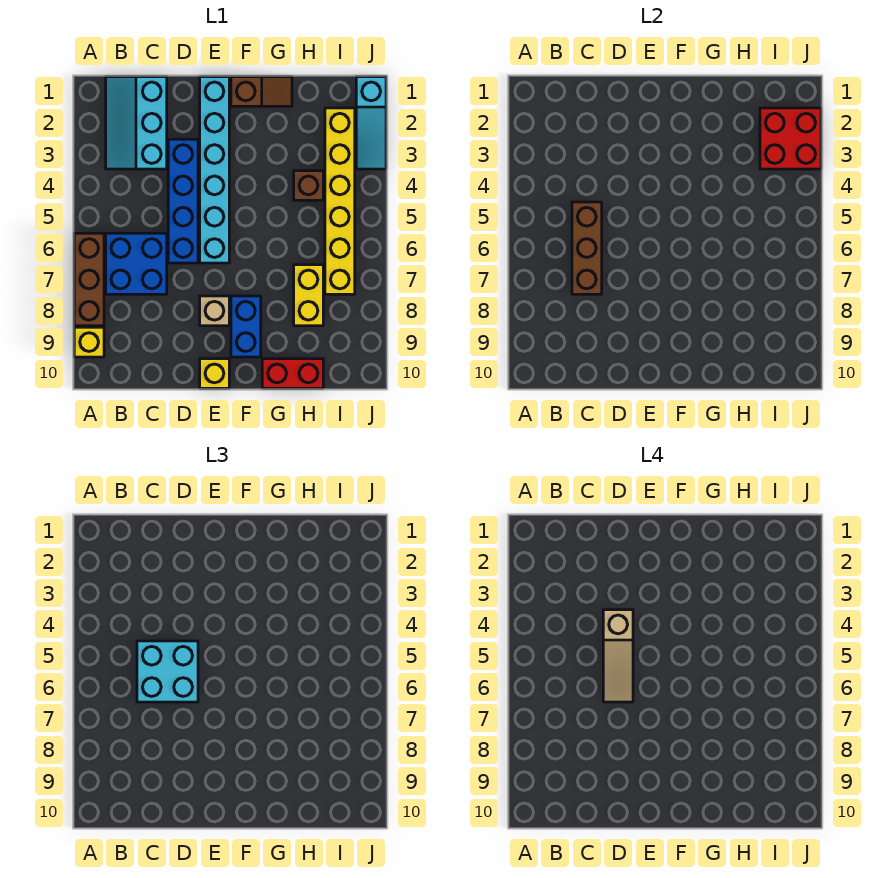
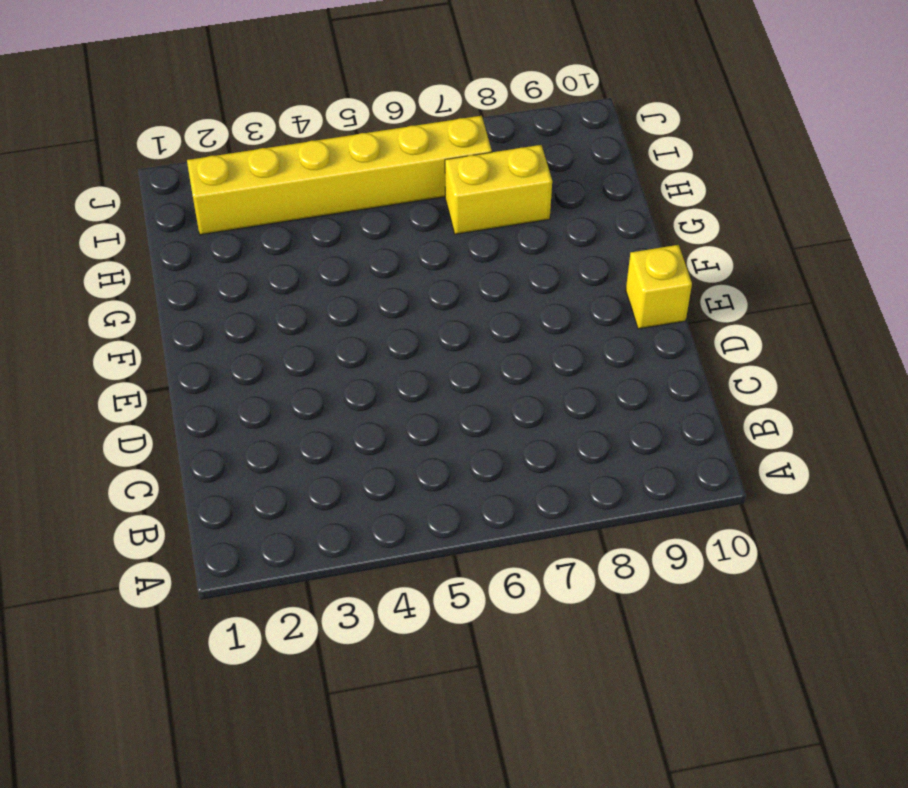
none -> brown brick A6:A8 level 1
none -> yellow brick A9 level 1
none -> cyan slope B1:C3 level 1 top C

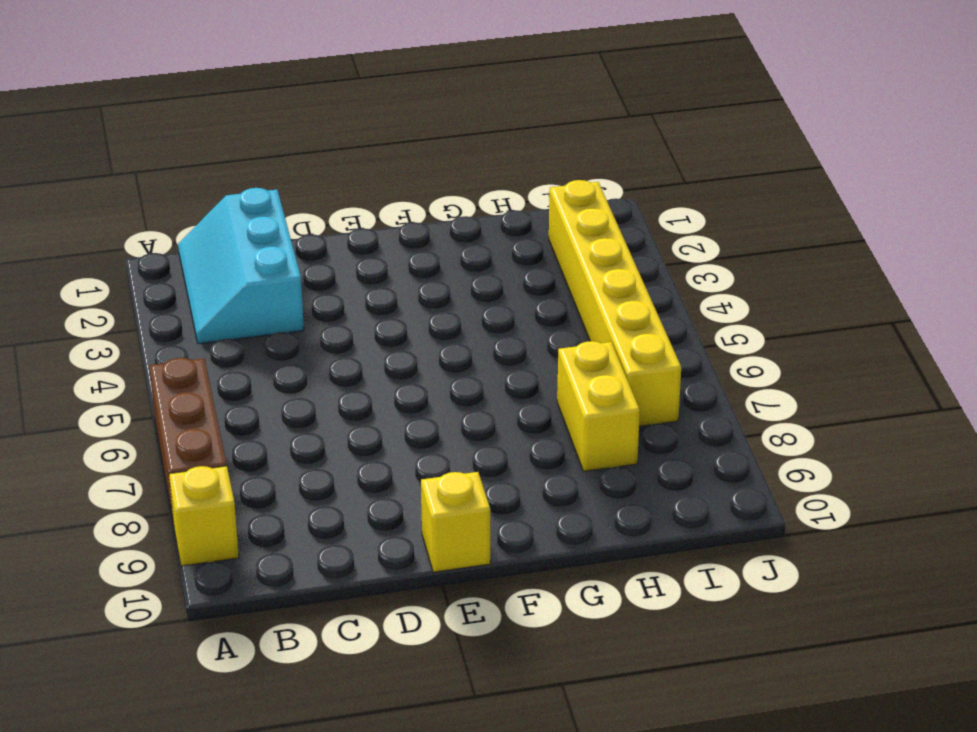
none -> blue brick B6:C7 level 1
none -> blue brick D3:D6 level 1
none -> cyan brick E1:E6 level 1

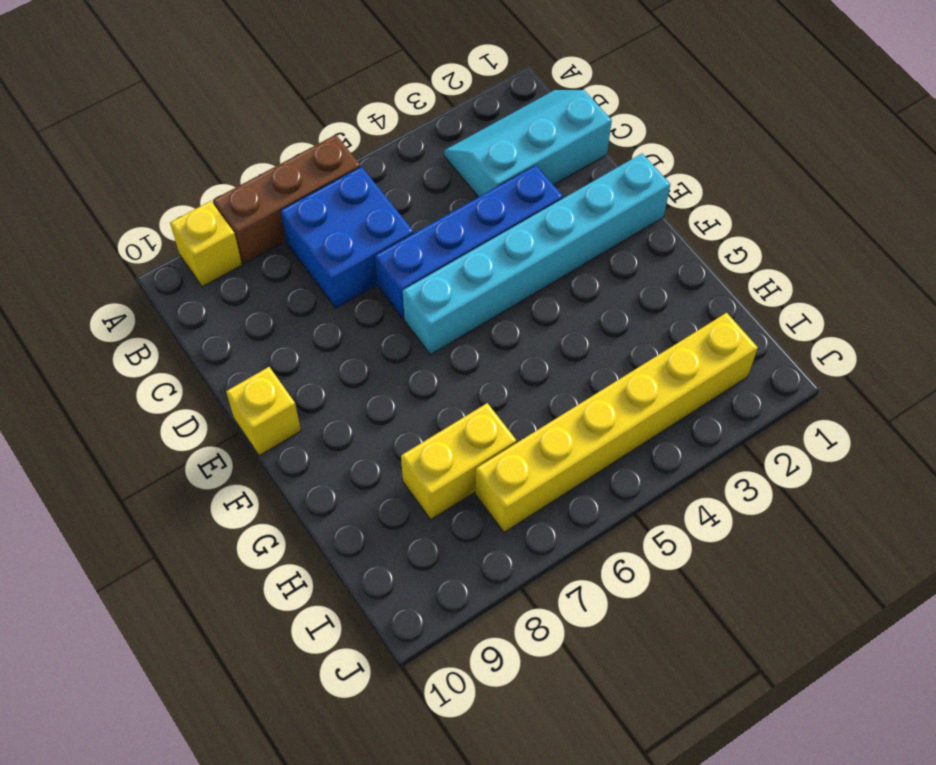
none -> tan brick E8 level 1
none -> brown slope F1:G1 level 1 top F
none -> blue brick F8:F9 level 1

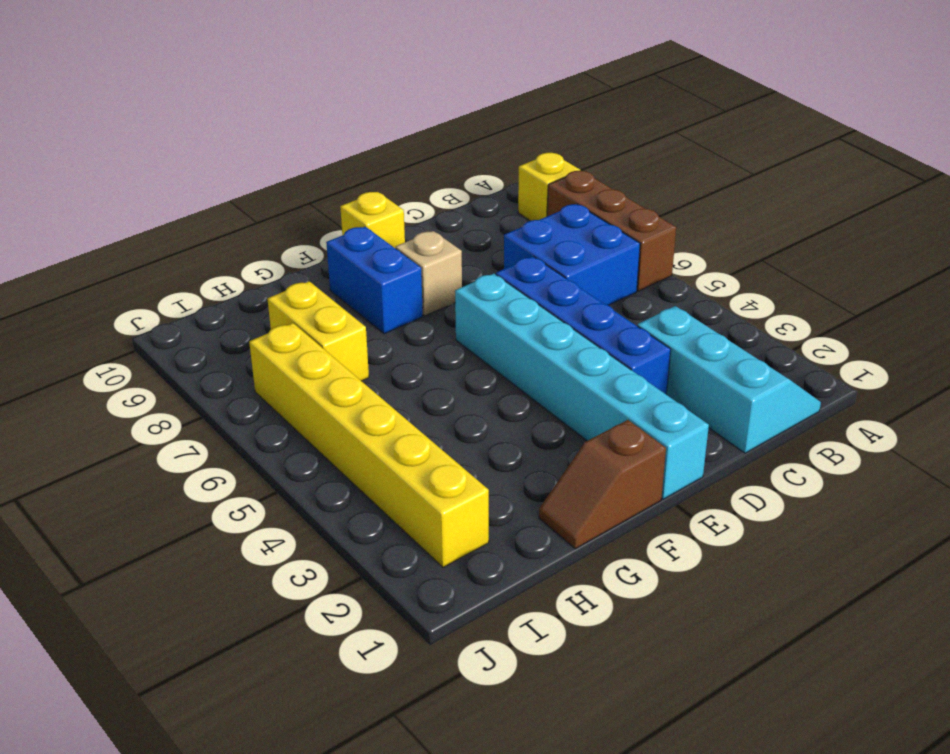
none -> red brick G10:H10 level 1
none -> brown brick H4 level 1
none -> cyan slope J1:J3 level 1 top 1

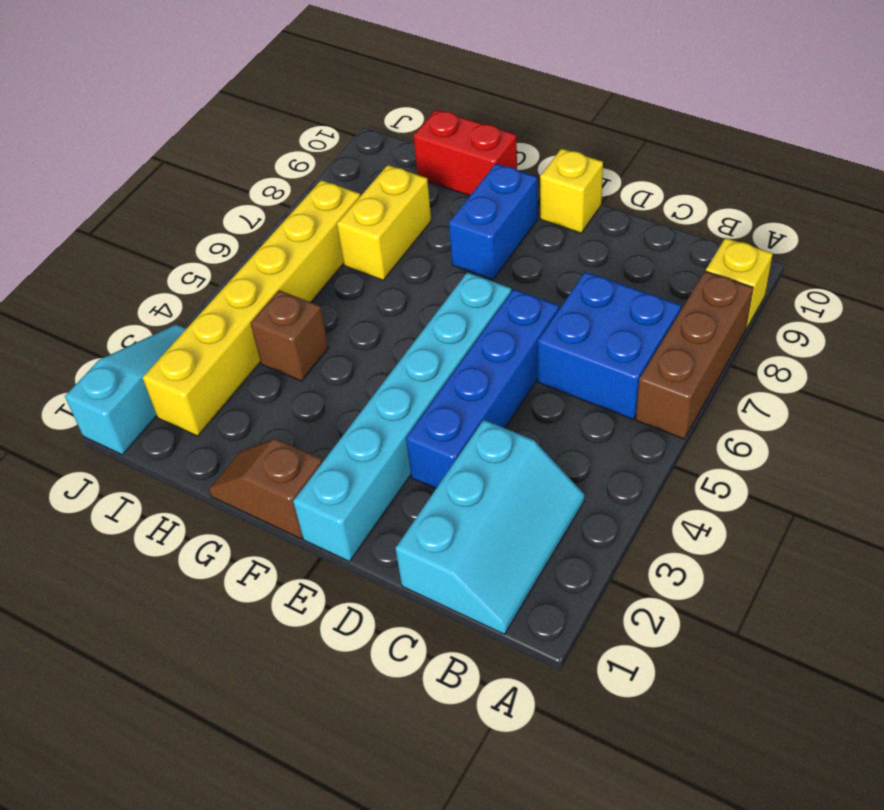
none -> tan brick E8 level 1
none -> brown brick C5:C7 level 2
none -> red brick I2:J3 level 2

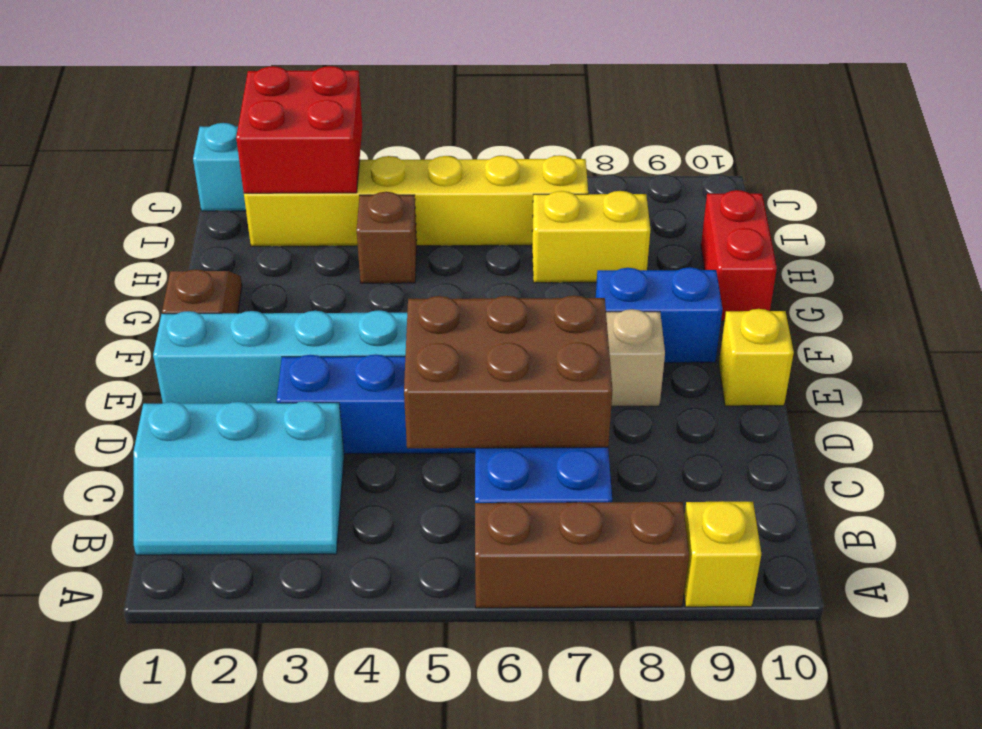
brown brick C5:D7 level 2 -> brown brick C5:C7 level 2
none -> cyan brick C5:D6 level 3
none -> tan slope D4:D6 level 4 top 4

